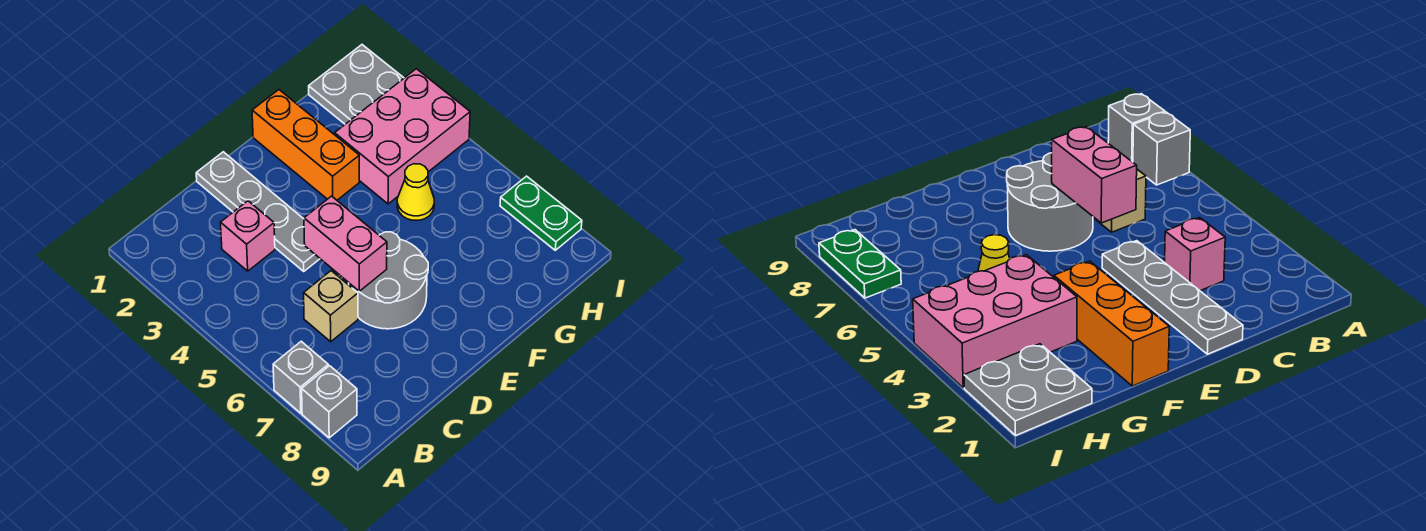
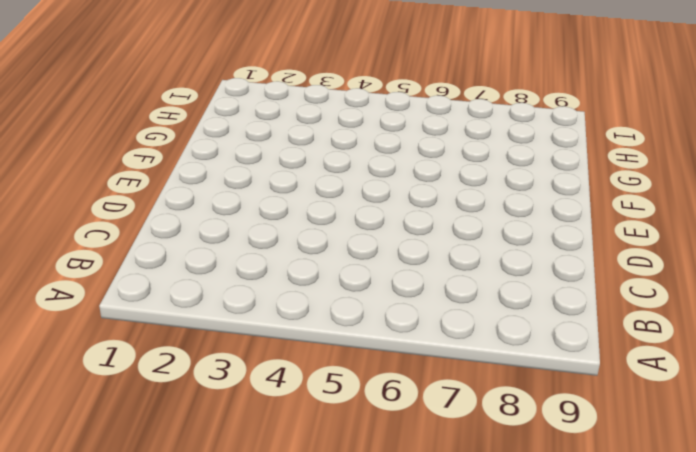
none -> grey brick A7 level 1
none -> grey brick A8 level 1
none -> pink brick C3 level 1

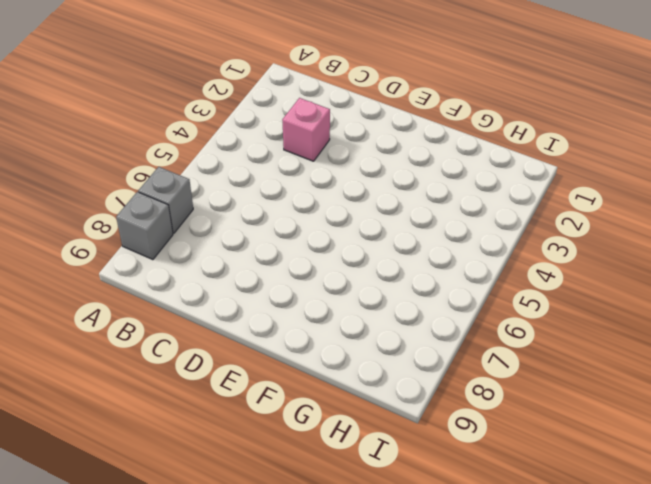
none -> tan brick C6 level 1
none -> grey plate D1:D4 level 1
none -> grey round brick D6:E7 level 1

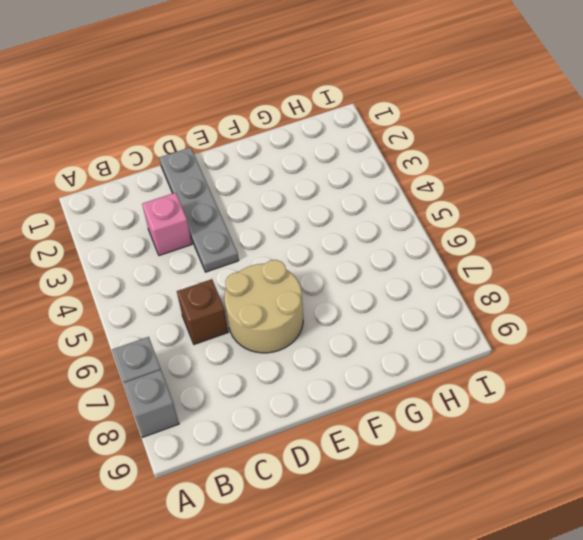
brown brick C6 level 1 -> tan brick C6 level 1
tan round brick D6:E7 level 1 -> grey round brick D6:E7 level 1
none -> orange brick F1:F3 level 1
none -> pink brick G3:I4 level 1
none -> yellow cone G5 level 1

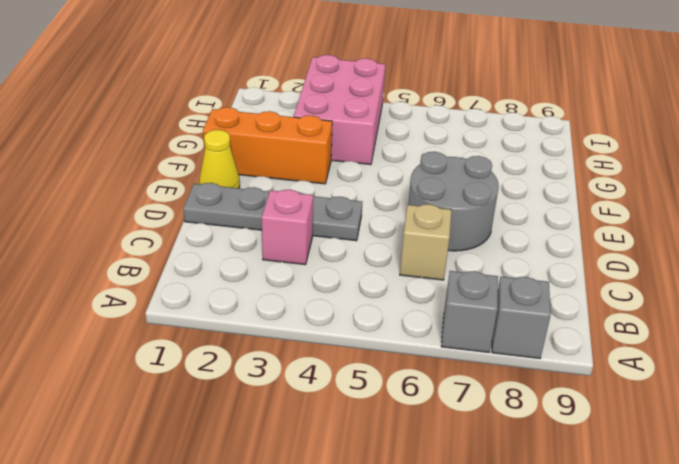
yellow cone E1 level 1 -> yellow cone G5 level 1
none -> grey plate H1:I2 level 1
none -> green plate I7:I8 level 1
none -> pink brick D5:D6 level 2

